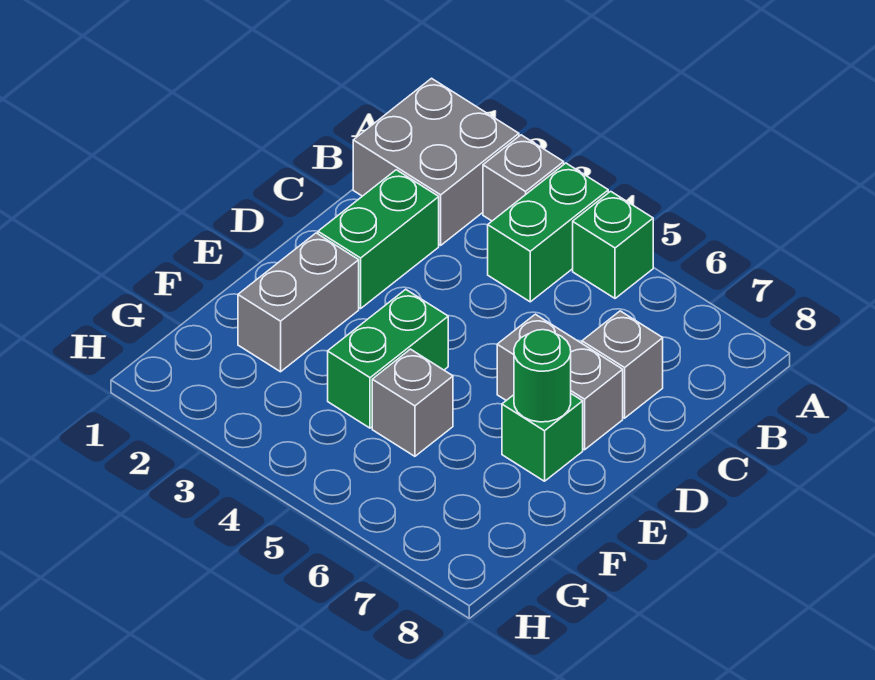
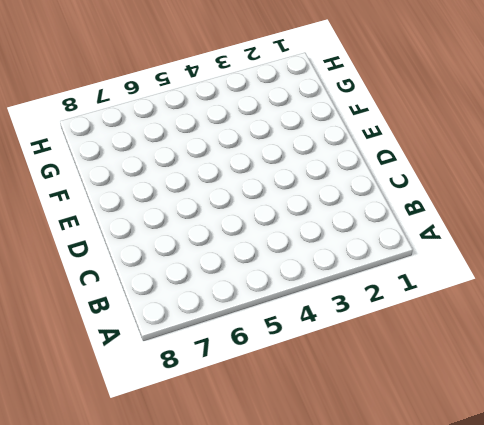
none -> grey brick A1:B2 level 1
none -> grey brick A3 level 1
none -> green brick A4:B4 level 1

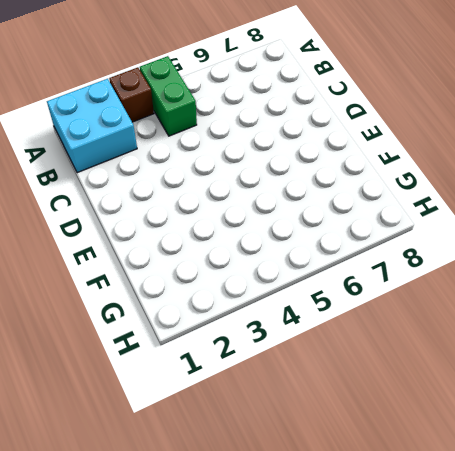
cyan brick A1:B2 level 1 -> grey brick A1:B2 level 1
brown brick A3 level 1 -> grey brick A3 level 1
none -> green brick A5 level 1
none -> green brick C2:D2 level 1
none -> grey brick C7 level 1

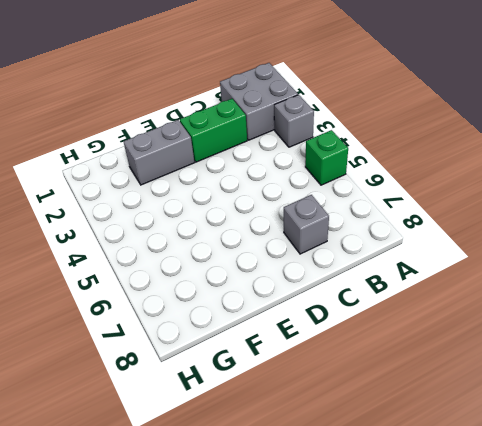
none -> green brick A4:B4 level 1
none -> grey brick D6:D7 level 1
none -> green brick E4:F4 level 1

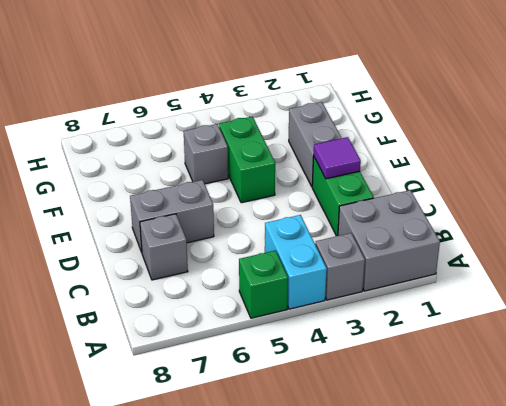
cyan brick A4:B4 level 1 -> green brick A4:B4 level 1
purple tile D2 level 2 -> none
none -> green brick E7 level 1
none -> green round brick E7 level 2

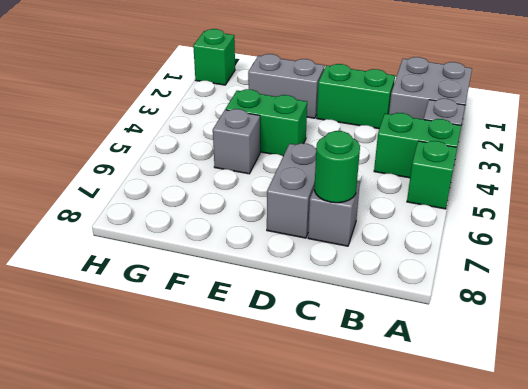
green round brick C7 level 2 -> green round brick E7 level 2
green brick H1 level 1 -> green brick E7 level 1

